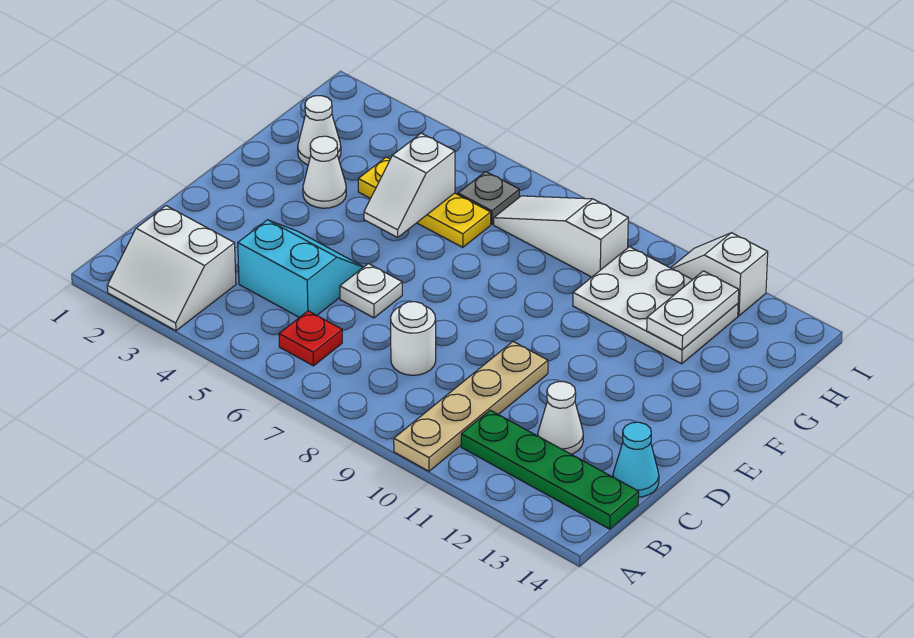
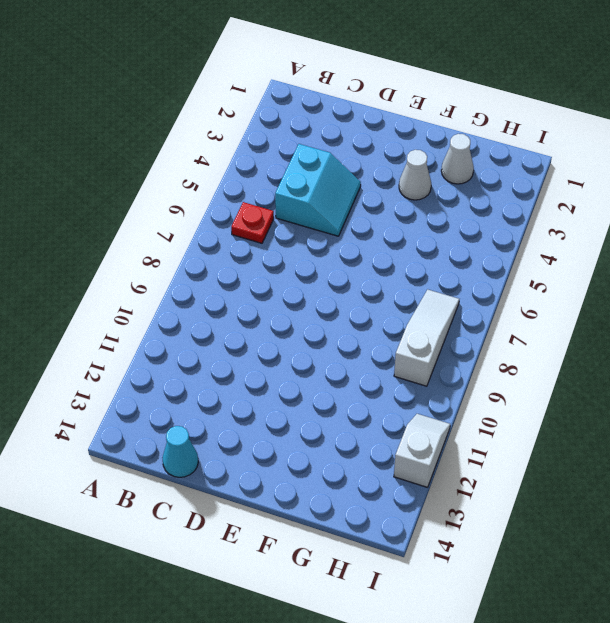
none -> white slope A2:B3 level 1 top B
none -> tan plate A10:D10 level 1
none -> green plate B11:B14 level 1

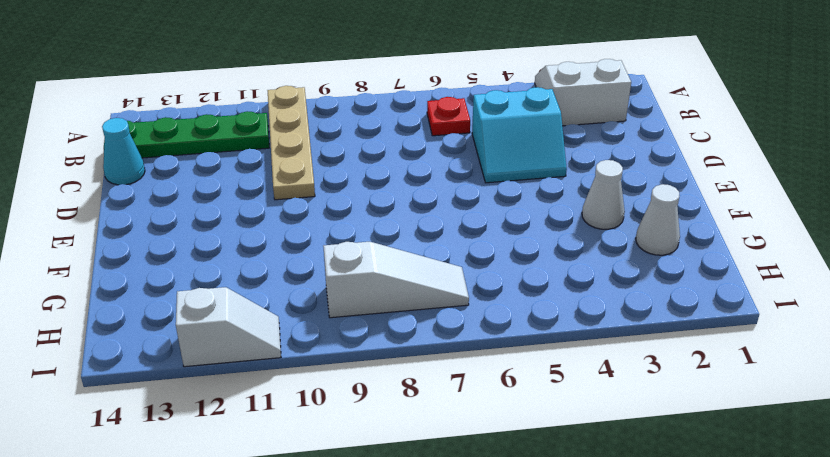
none -> white round brick C8 level 1
none -> white cone C12 level 1
none -> white plate D6 level 1

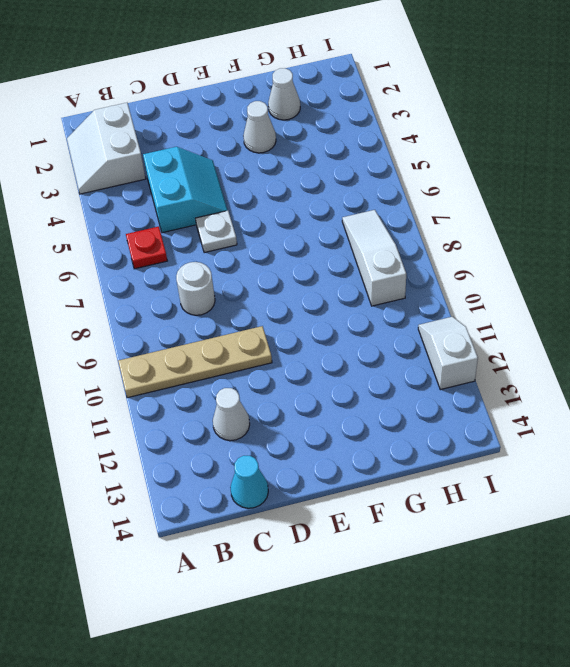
none -> green plate B11:B14 level 1
none -> yellow plate G4:G6 level 1
none -> white plate G10:H12 level 1

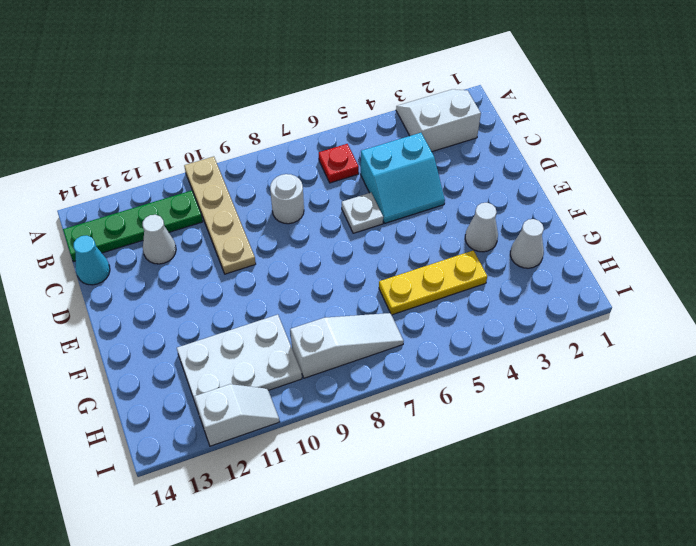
none -> grey plate H6 level 1
none -> white slope F5:G5 level 2 top G
none -> white plate G12:H12 level 2

